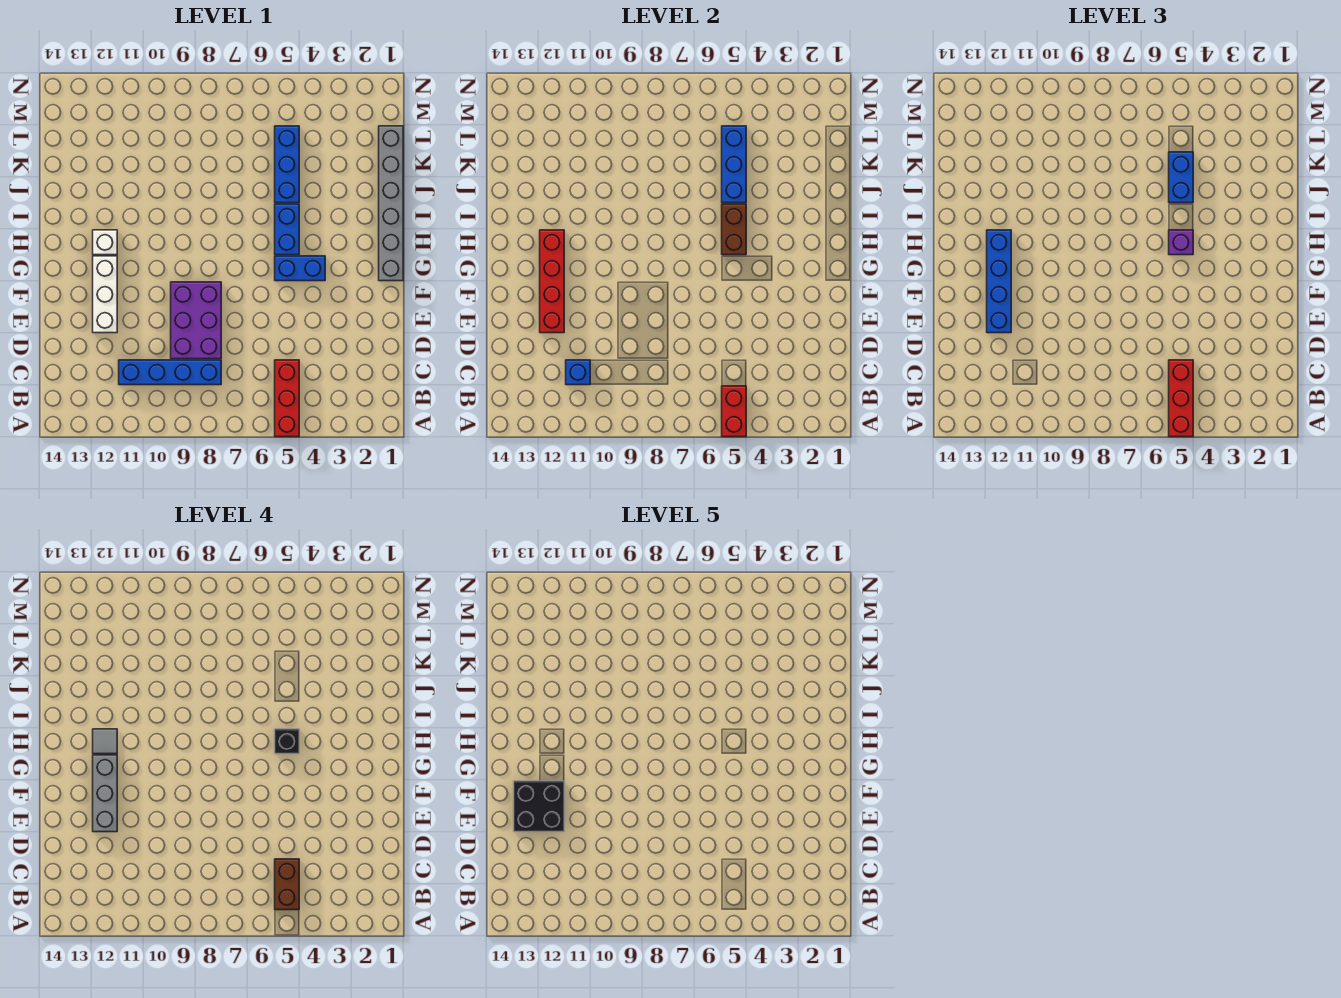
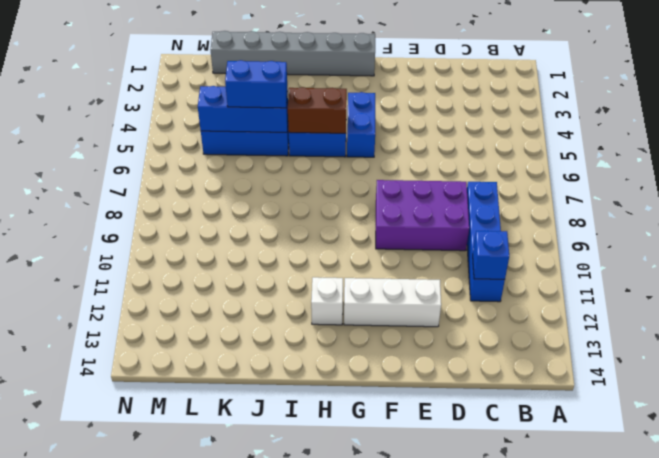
none -> red brick A5:C5 level 1
none -> red brick A5:B5 level 2
none -> red brick E12:H12 level 2

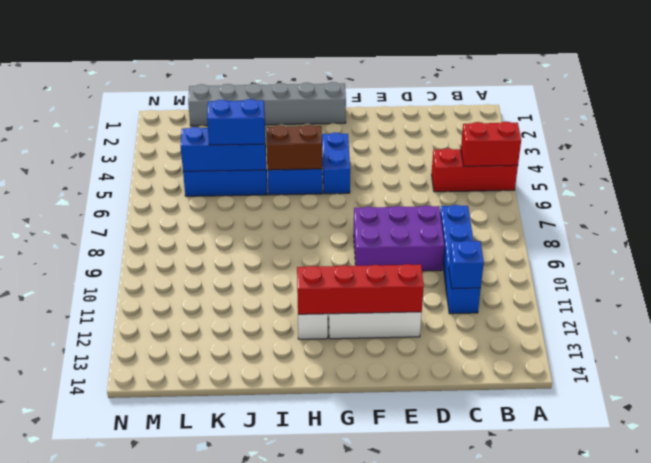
none -> red brick A5:C5 level 3
none -> blue brick E12:H12 level 3
none -> purple brick H5 level 3

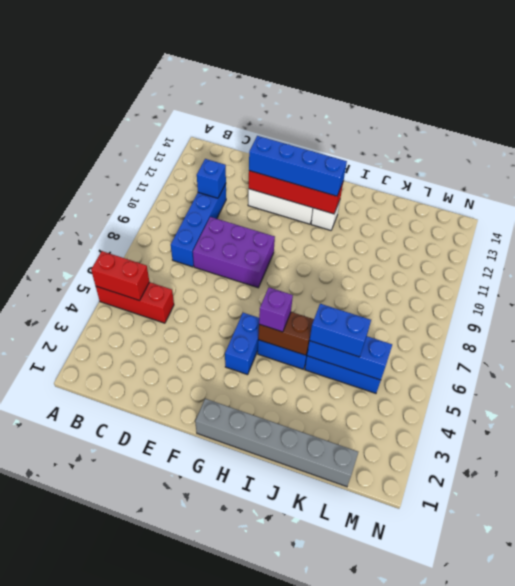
none -> red brick A5:C5 level 3
none -> brown brick B5:C5 level 4
none -> grey brick E12:G12 level 4

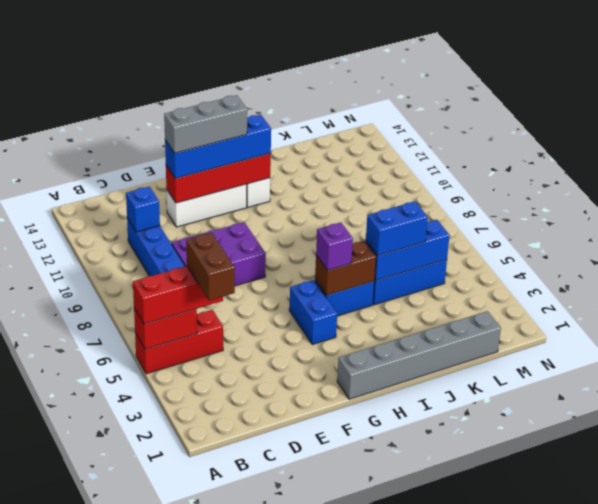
brown brick C4:C5 level 4 -> brown brick B5:C5 level 4
none -> black brick H5 level 4
none -> grey tile H12 level 4
none -> black brick E12:F13 level 5

